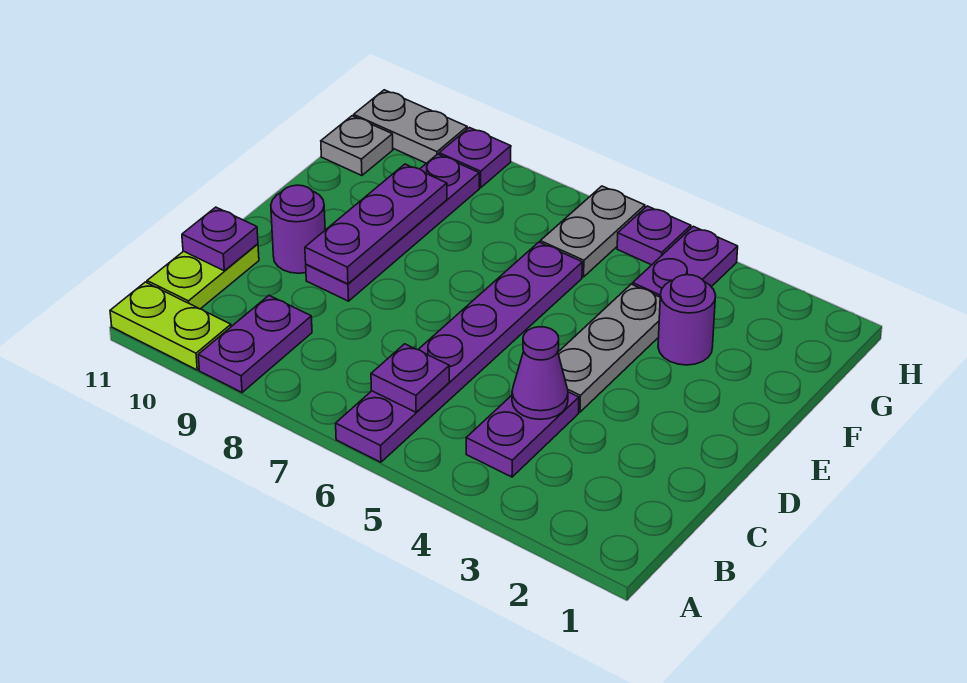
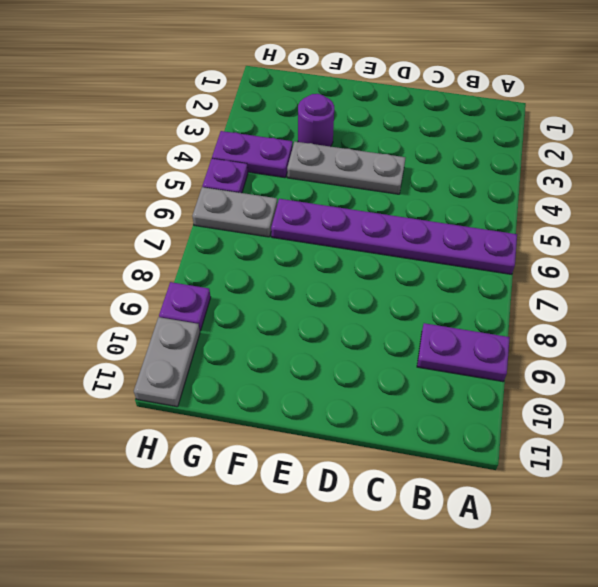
none -> lime plate A10:A11 level 1
none -> purple plate B4:C4 level 1
none -> lime plate B11:C11 level 1

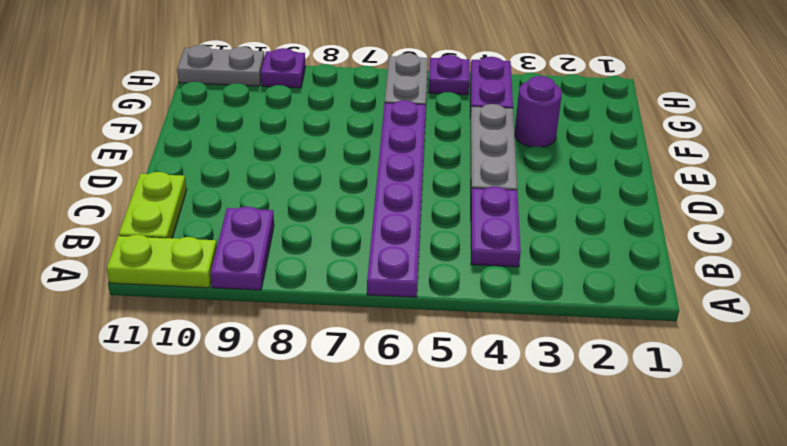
none -> purple plate D9:G9 level 1
none -> purple round brick D10 level 1
none -> grey plate G11 level 1

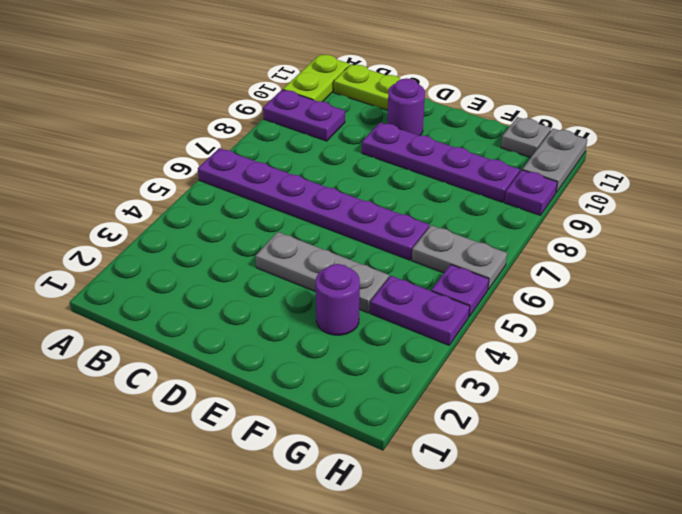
none -> purple plate B4:C4 level 1
none -> purple plate B6 level 2
none -> purple cone C4 level 2

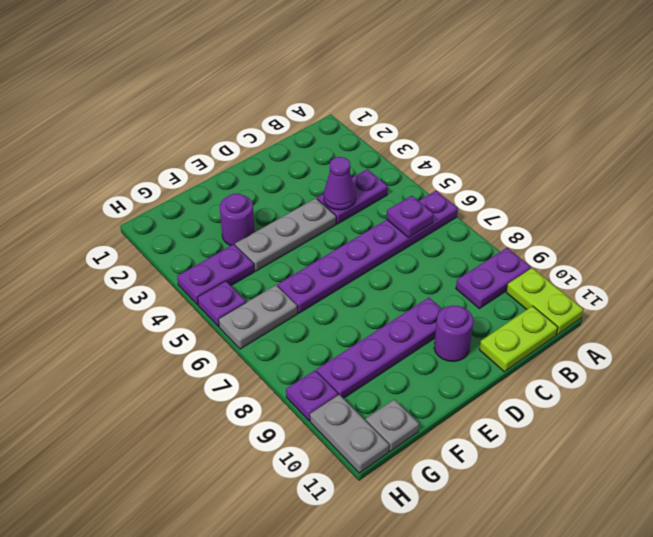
none -> purple plate C11 level 2
none -> purple plate D9:F9 level 2

